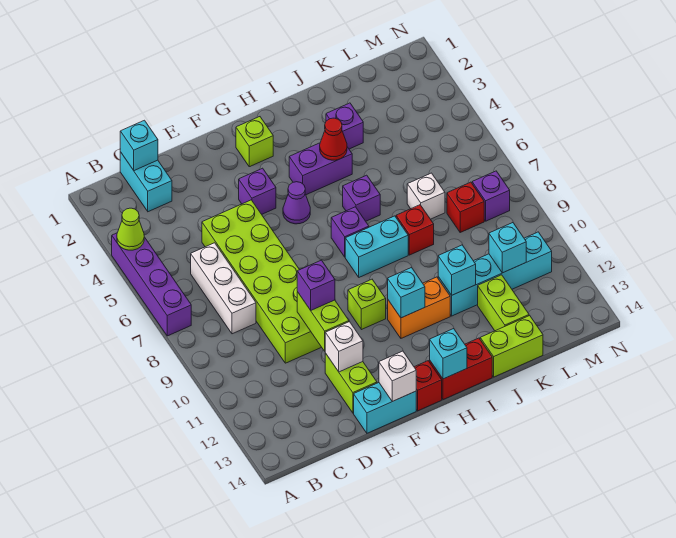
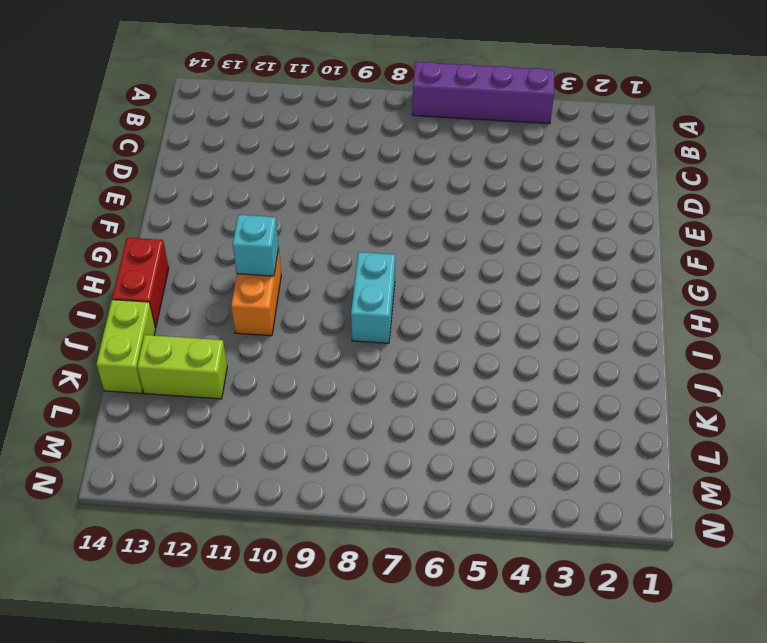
none -> cyan brick C1:C2 level 1
none -> white brick C6:C8 level 1
none -> lime brick D5:E10 level 1
none -> lime brick E12:E13 level 1

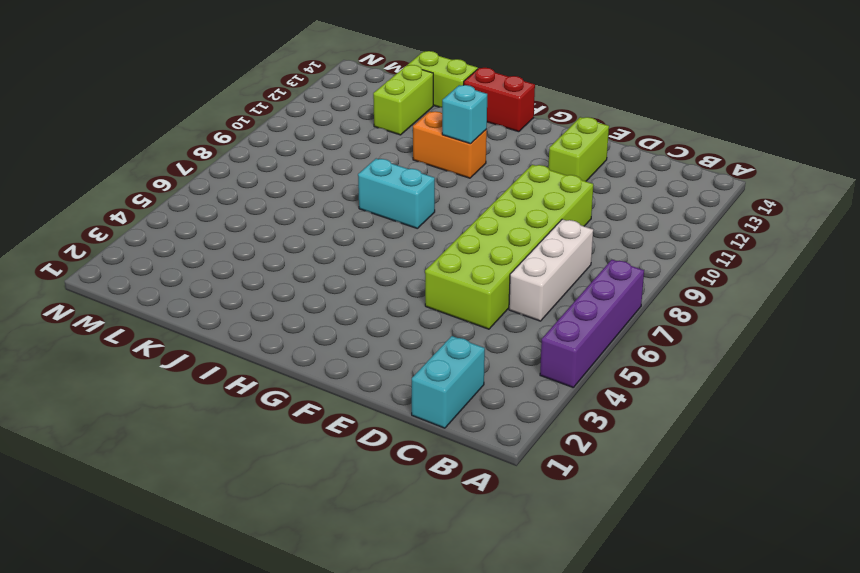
none -> cyan brick E14:F14 level 1
none -> purple brick F4 level 1
none -> lime brick G2 level 1
none -> purple cone G5 level 1

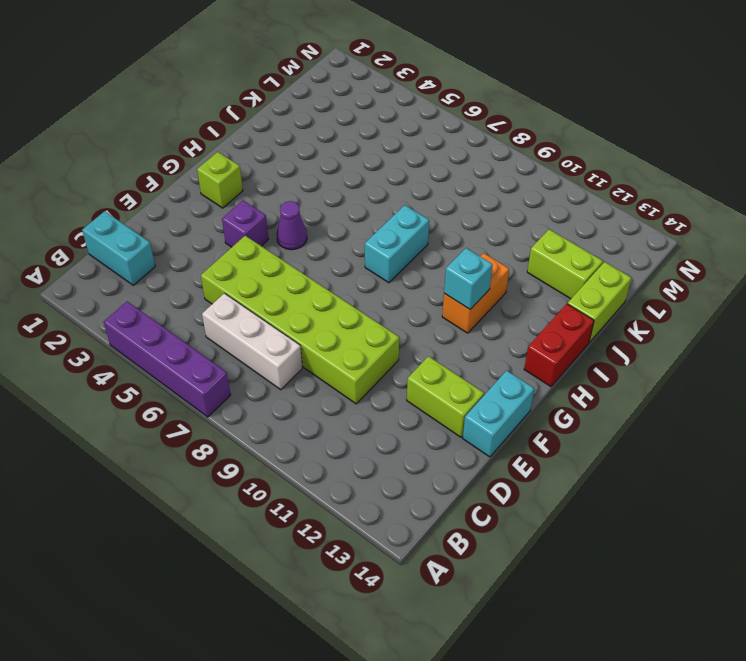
none -> lime brick G10 level 1
none -> red brick G14 level 1
none -> purple brick H4:I4 level 1
none -> purple brick H7 level 1

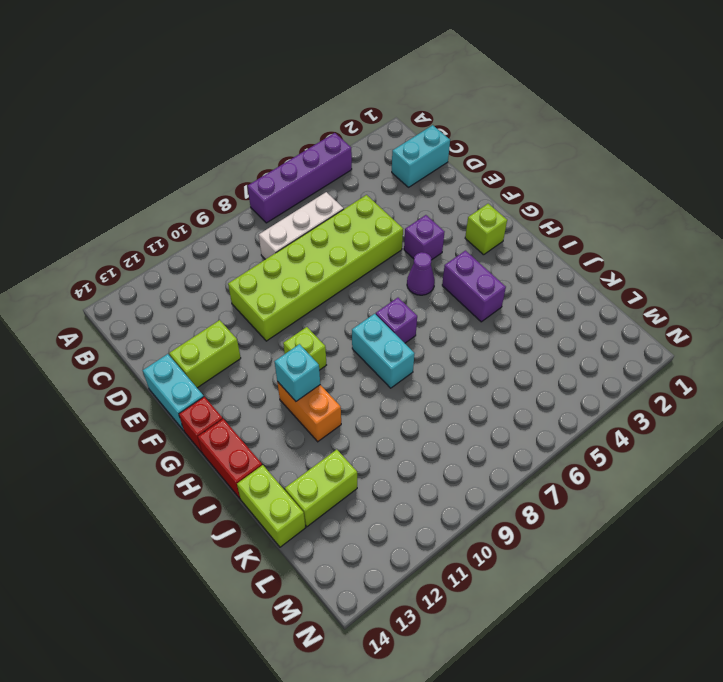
none -> purple brick I6 level 1
none -> purple brick J3 level 1
none -> red brick J8 level 1
none -> cyan brick J11:M11 level 1

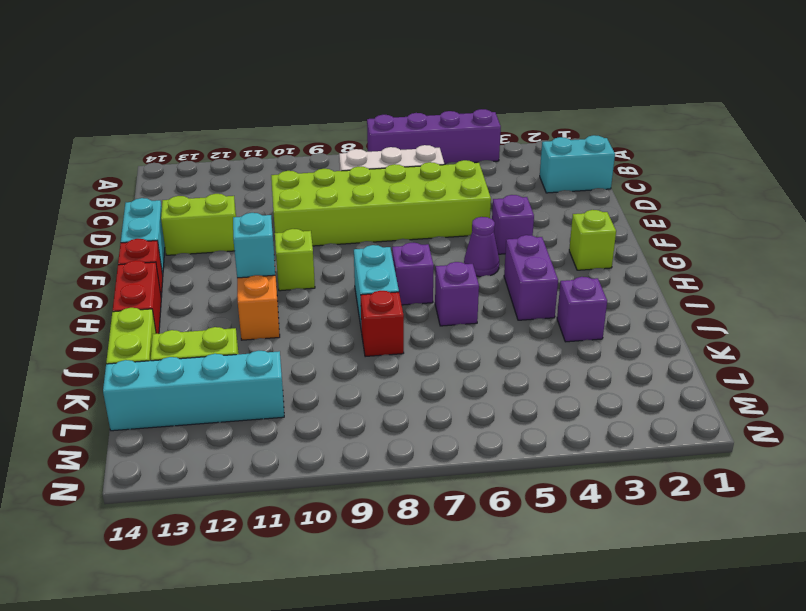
cyan brick L11:L14 level 1 -> cyan brick J11:M11 level 1
none -> white brick K7 level 1
none -> red brick L8 level 1
none -> purple brick M8 level 1
none -> lime cone A4 level 2

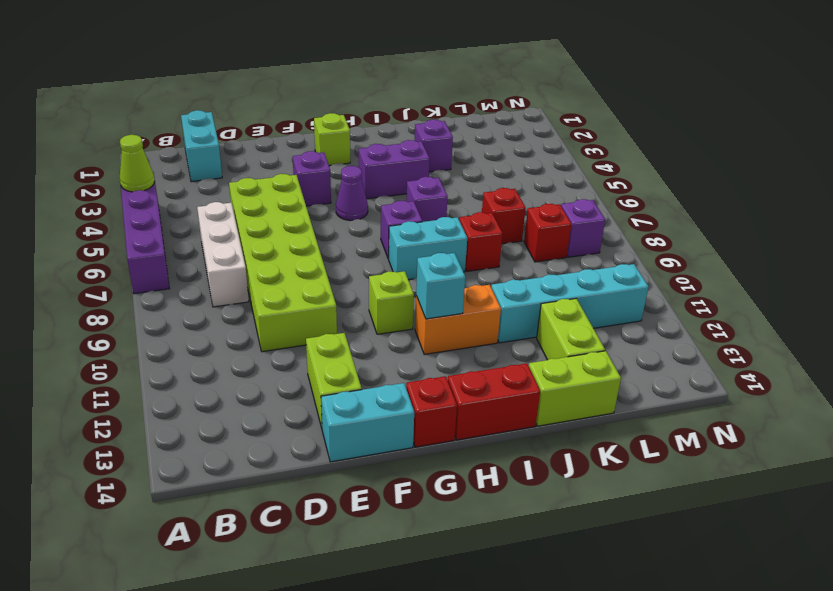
red brick K7 level 1 -> white brick K7 level 1
none -> cyan brick C1 level 2
none -> lime brick E10:E11 level 2
none -> white brick E12 level 2
none -> white brick F14 level 2

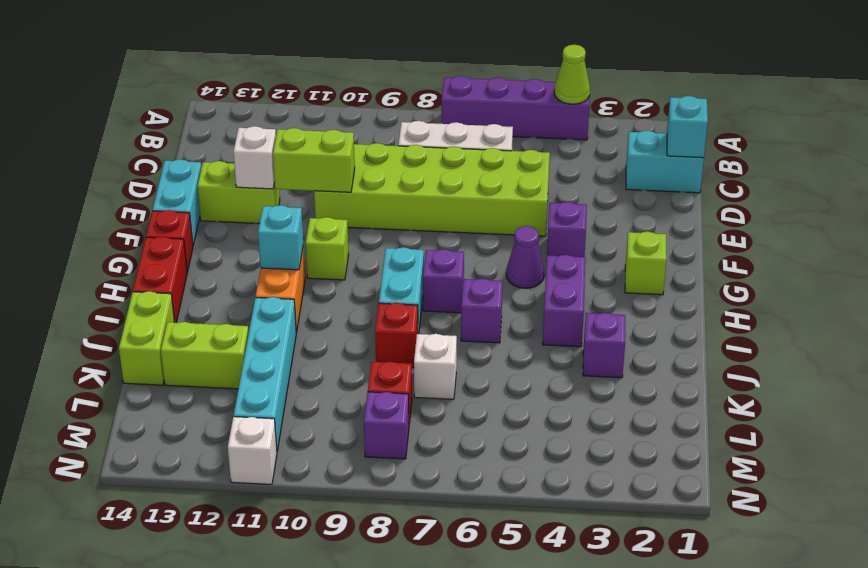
white brick N11 level 1 -> white brick F14 level 2
none -> cyan brick H14 level 2
none -> red cone I4 level 2
none -> cyan brick J11 level 2
none -> cyan brick L11 level 2

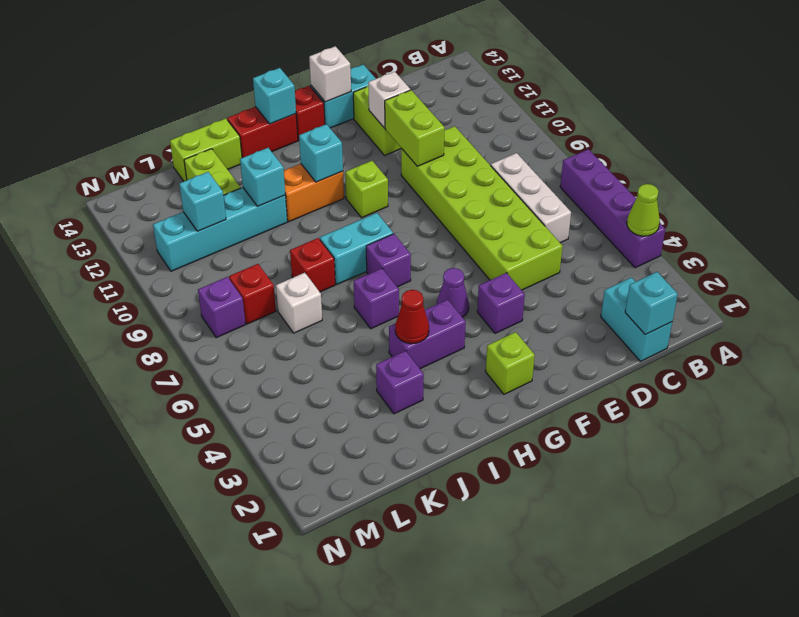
none -> purple brick E10 level 3

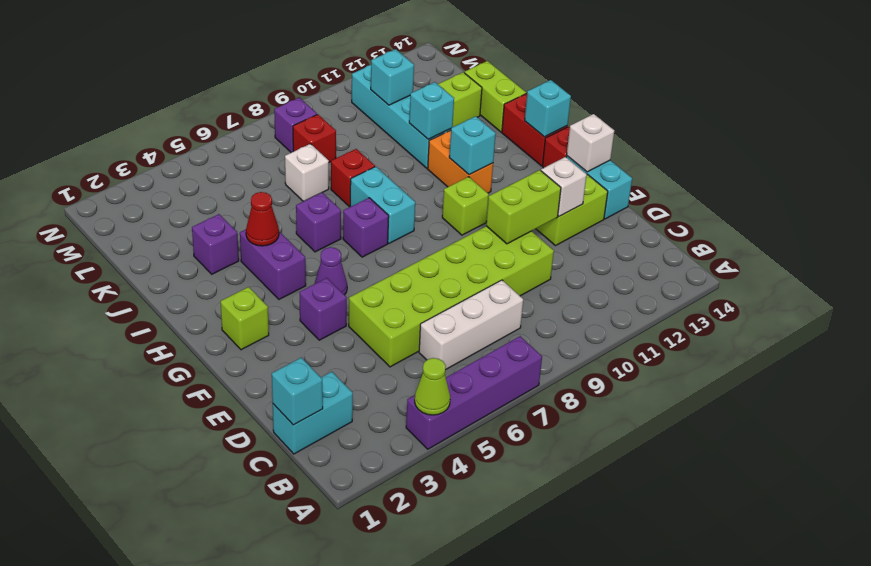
none -> purple brick E10 level 3

